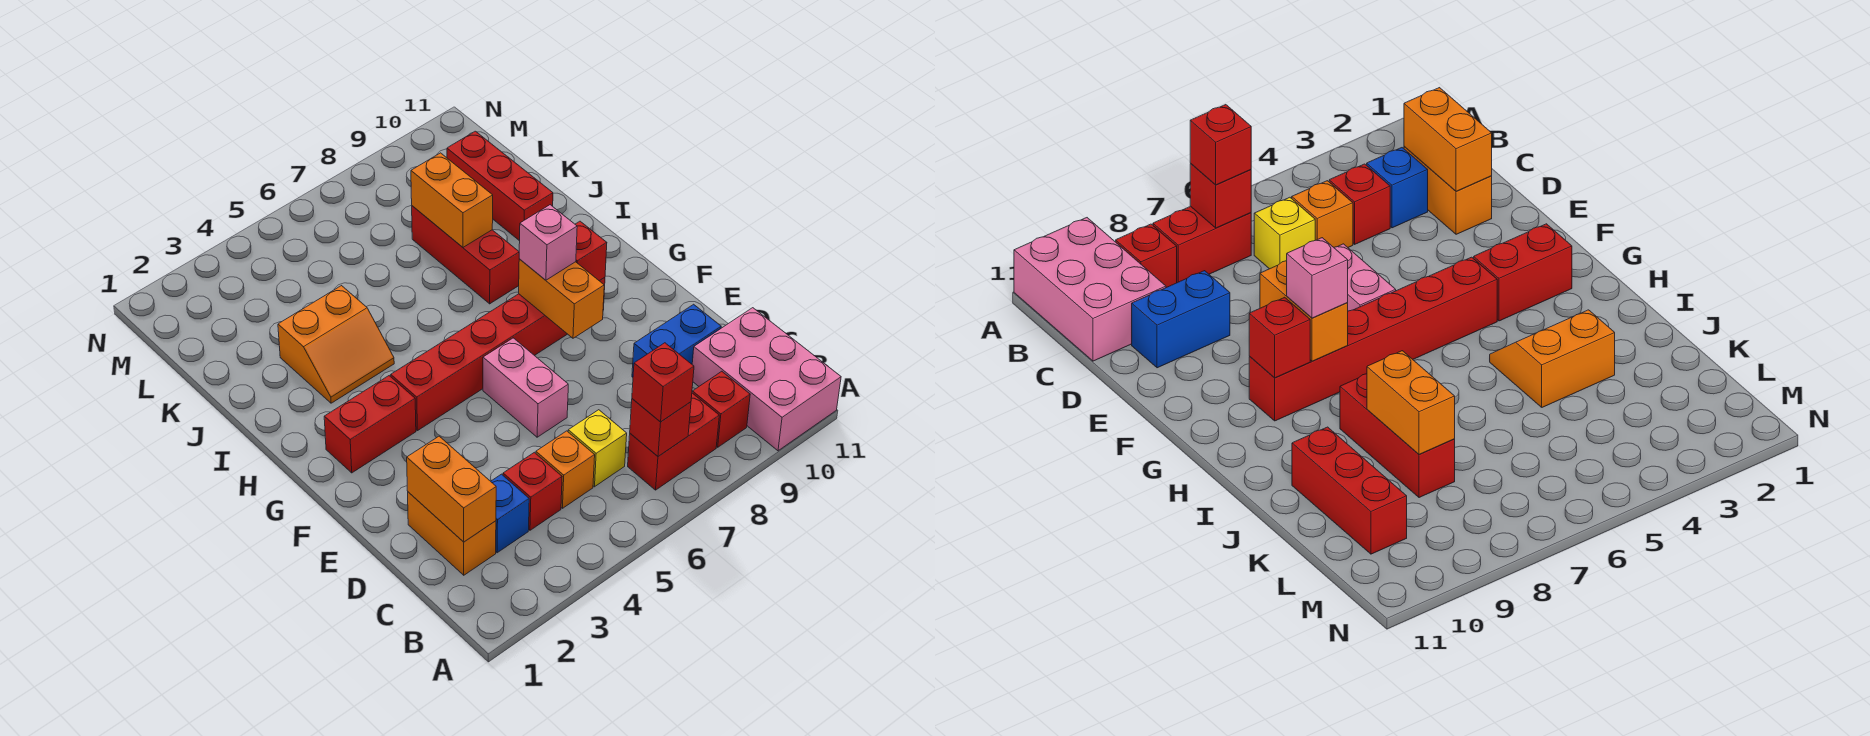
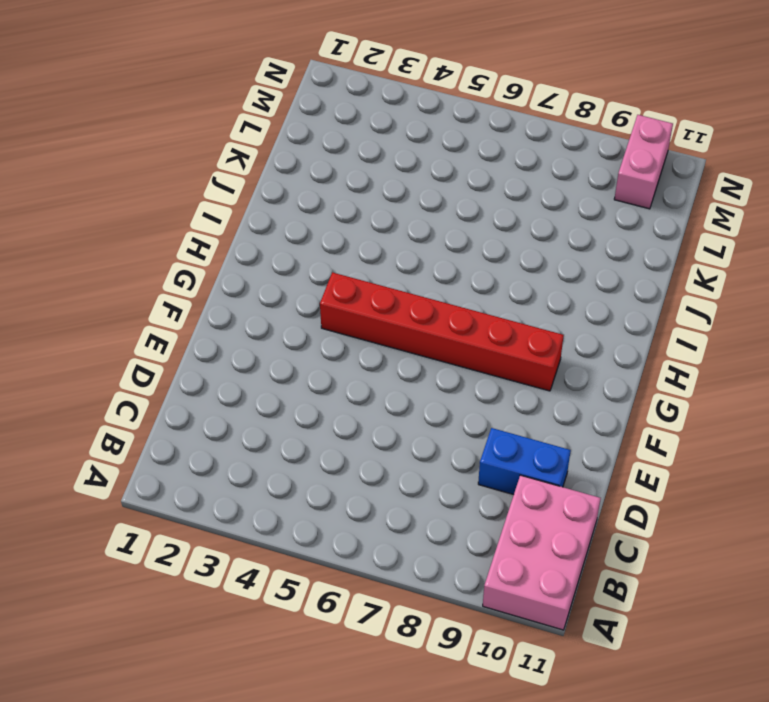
pink brick M10:N10 level 1 -> pink brick E6:F6 level 1
none -> red brick B7:B8 level 1
none -> red brick B9 level 1
none -> orange brick C2:D2 level 1

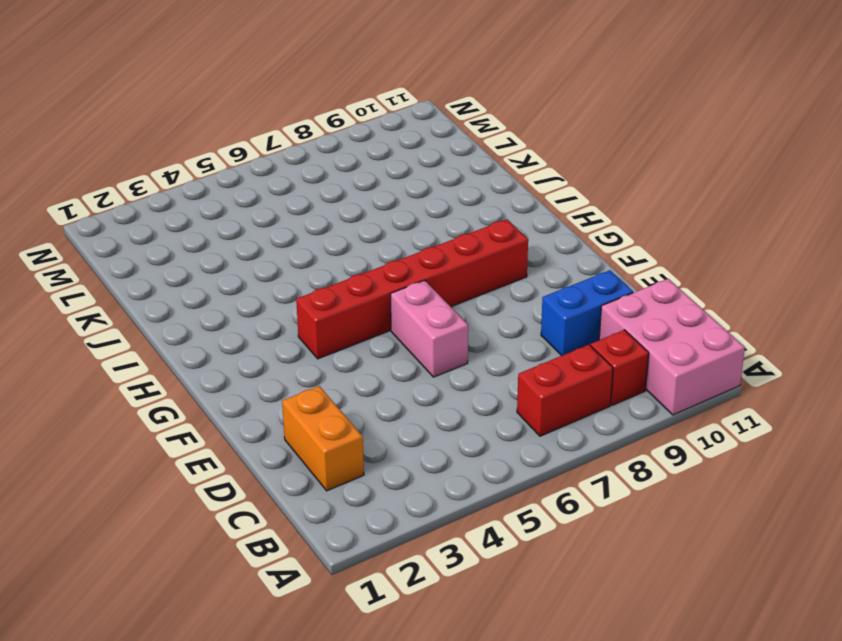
none -> blue brick C3 level 1
none -> red brick C4 level 1
none -> orange brick C5 level 1

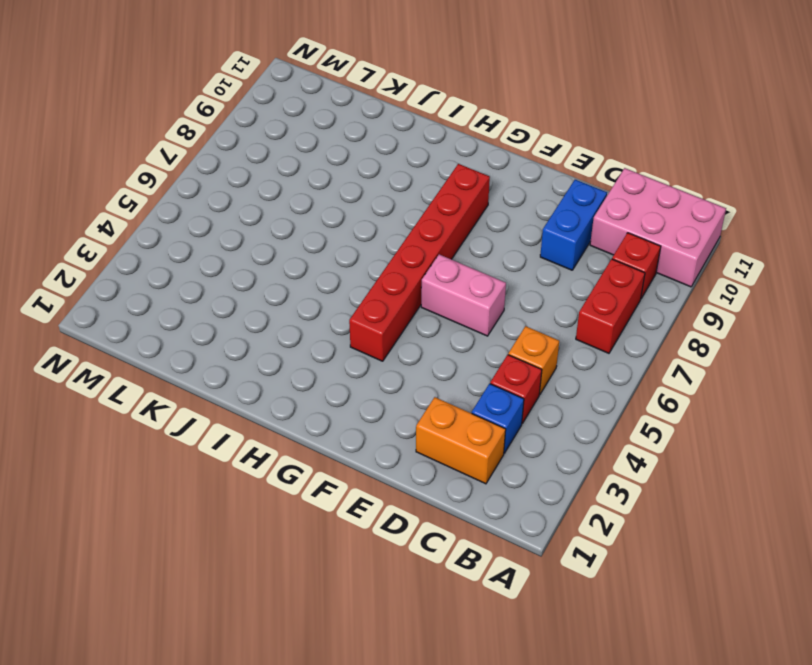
none -> yellow brick C6 level 1
none -> red brick G2:G3 level 1
none -> orange slope I3:J4 level 1 top J

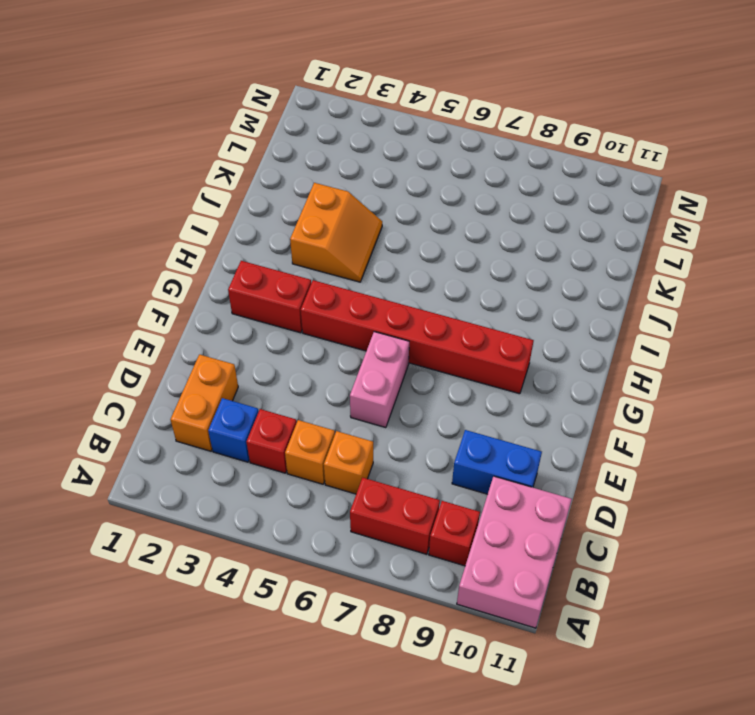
orange brick C6 level 1 -> yellow brick C6 level 1
orange slope I3:J4 level 1 top 3 -> orange slope I3:J4 level 1 top J
none -> red brick I8:K8 level 1
none -> red brick J10:L10 level 1
none -> red brick B7 level 2

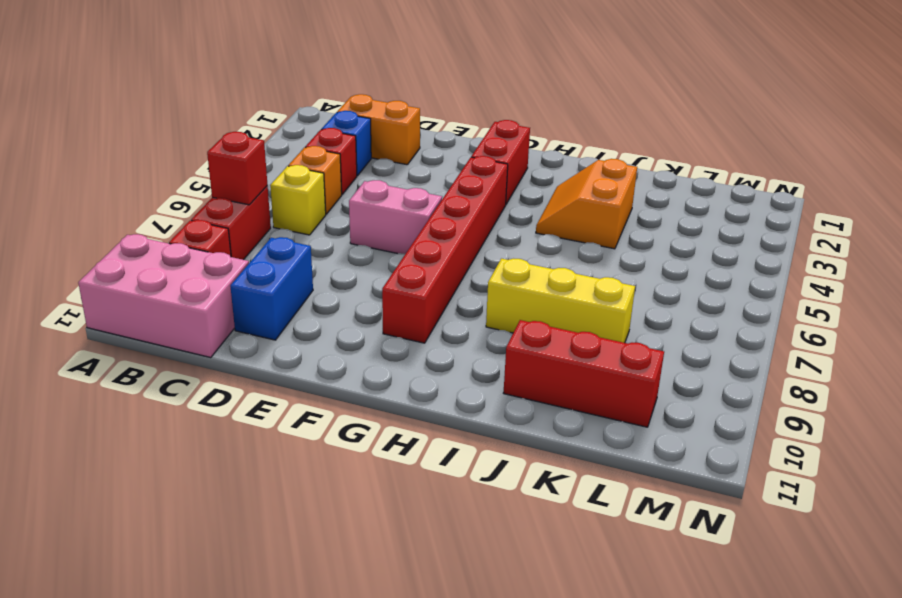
yellow brick I8:K8 level 1 -> red brick I8:K8 level 1
none -> orange brick C2:D2 level 2
none -> orange brick F8:G8 level 2
none -> red brick G9 level 2

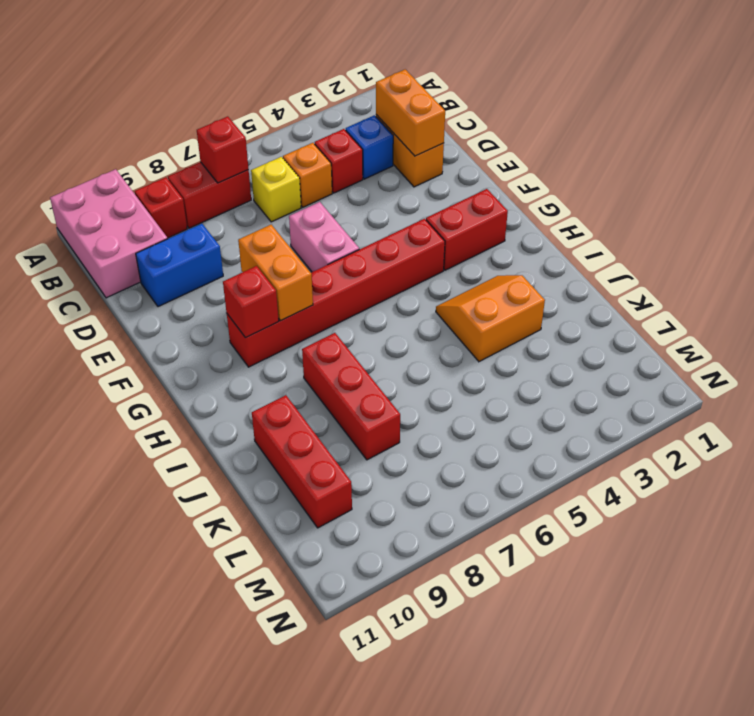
none -> orange brick J8:K8 level 2
none -> red brick B7 level 3
none -> pink brick G8 level 3

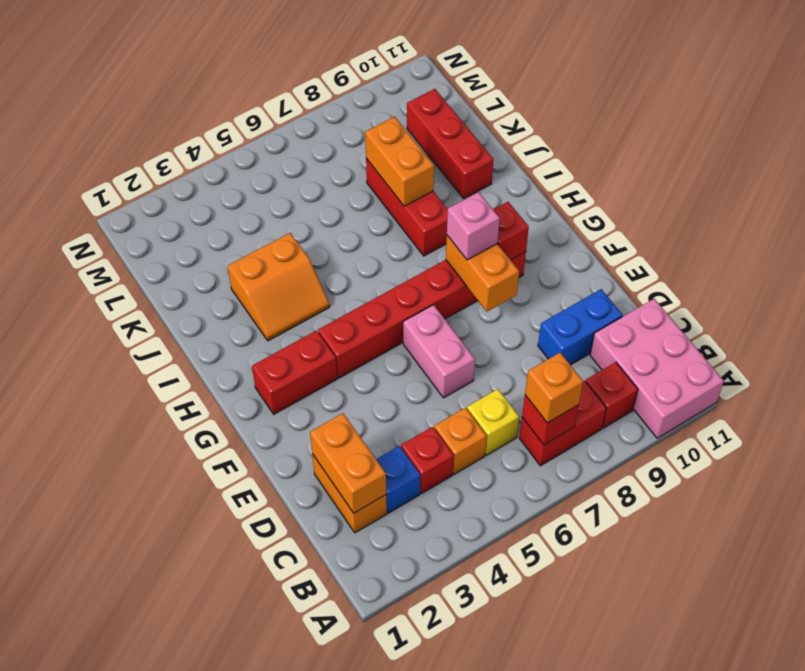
orange brick B7 level 3 -> red brick B7 level 3

